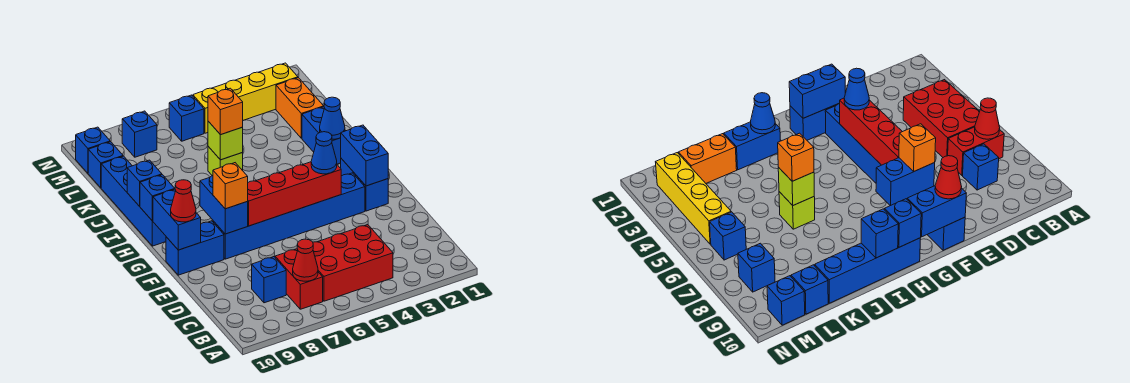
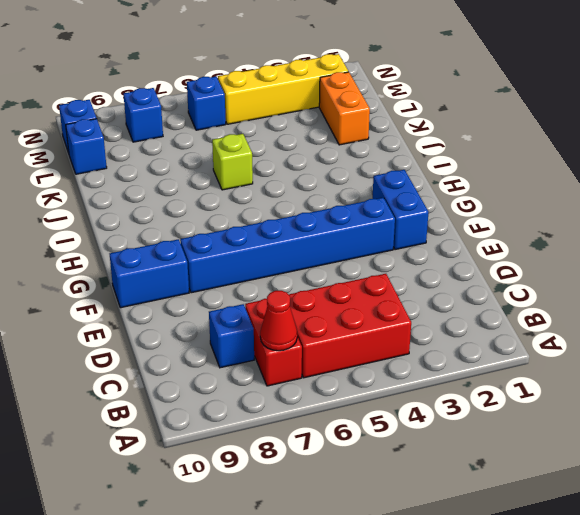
none -> blue brick H10:K10 level 1
none -> blue brick I2:J2 level 1
none -> blue brick F2:G2 level 2

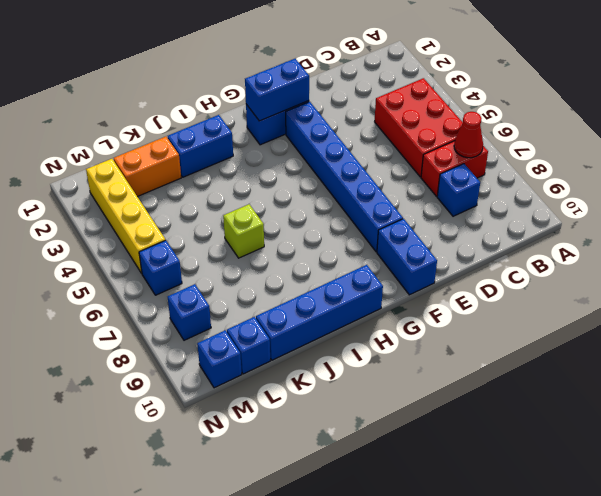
none -> red brick F4:F7 level 2
none -> blue brick F8:G8 level 2
none -> blue brick F10:G10 level 2

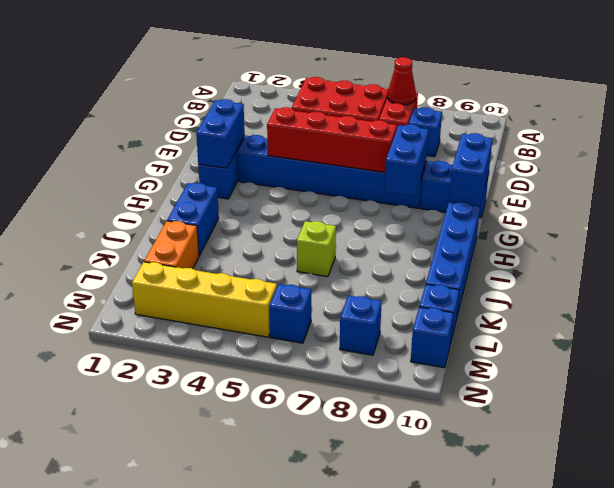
none -> blue brick H10 level 2
none -> blue cone I2 level 2
none -> blue brick I10 level 2

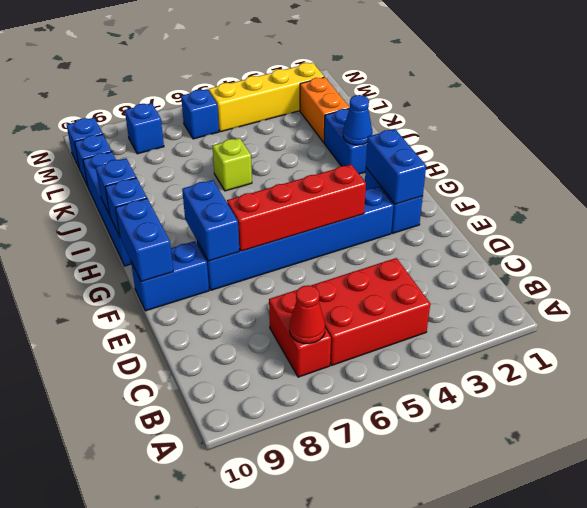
none -> blue brick C8 level 1
none -> lime brick J6 level 2
none -> blue cone F4 level 3

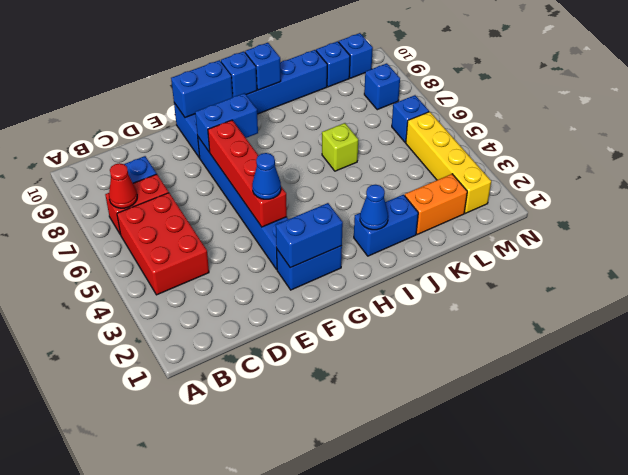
none -> lime brick J6 level 2
none -> orange brick F8 level 3
none -> red cone F10 level 3

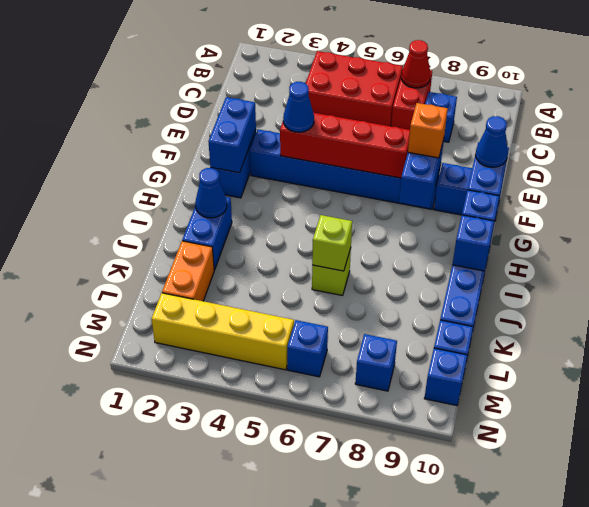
blue cone F10 level 3 -> red cone F10 level 3
none -> orange brick J6 level 3

